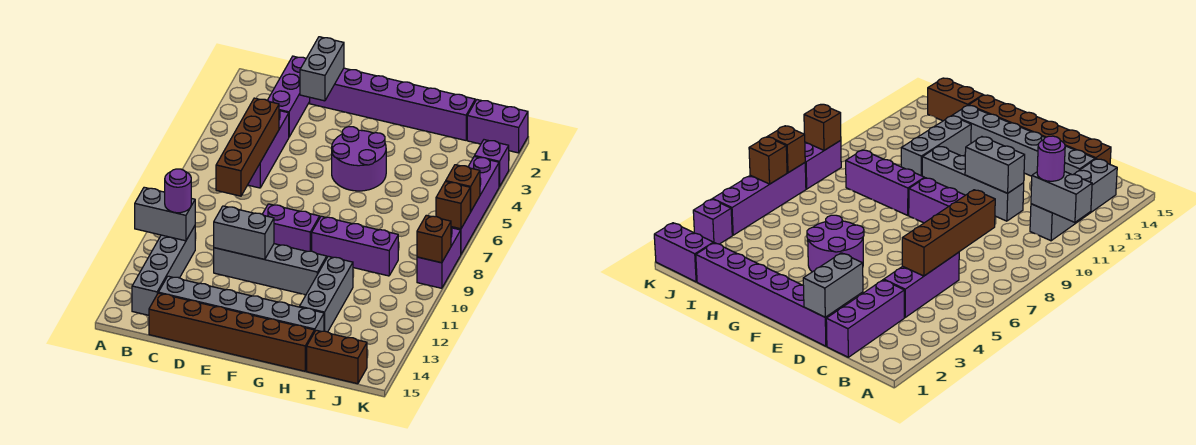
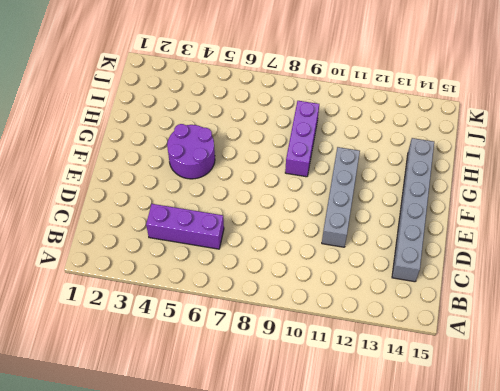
none -> grey brick B11:B14 level 1
none -> purple brick C1:C3 level 1
none -> brown brick C15:H15 level 1

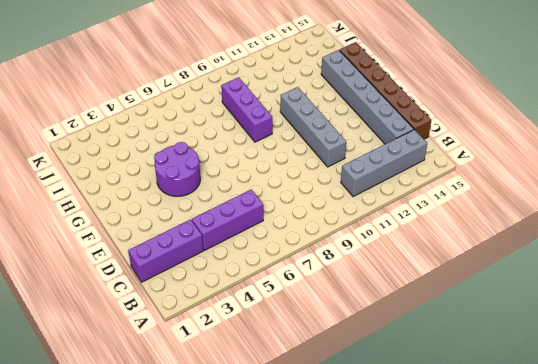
none -> purple brick D1:I1 level 1
none -> purple brick E9:F9 level 1
none -> grey brick H11:H13 level 1

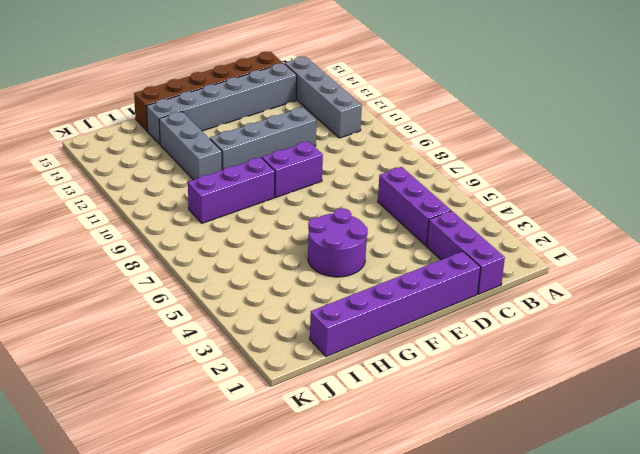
none -> brown brick I15:J15 level 1
none -> purple brick J1:K1 level 1
none -> purple brick K3 level 1

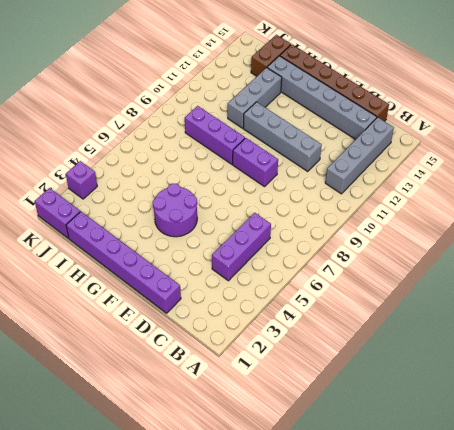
brown brick I14:I15 level 1 -> brown brick I15:J15 level 1
none -> purple brick C1:C3 level 1
none -> purple brick K4:K7 level 1
none -> purple brick K8:K9 level 1

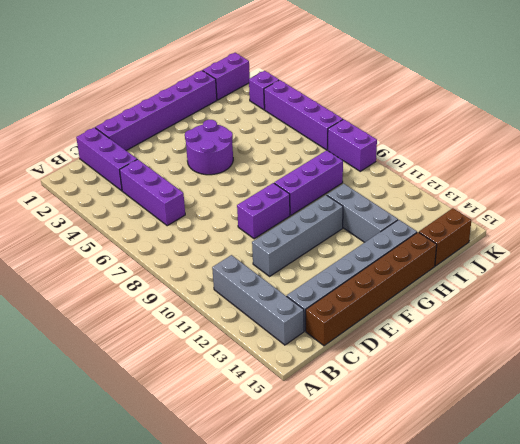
none -> grey brick A11:B11 level 2
none -> brown brick C5:C8 level 2
none -> grey brick D1:D2 level 2

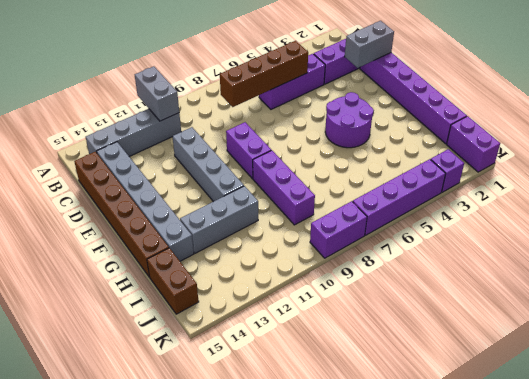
none -> grey brick D11:E11 level 2
none -> brown brick K6 level 2
none -> brown brick K7 level 2

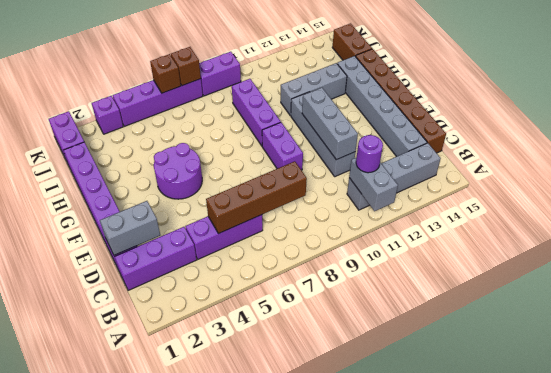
grey brick D11:F11 level 2 -> grey brick D11:E11 level 2
none -> brown brick K9 level 2

